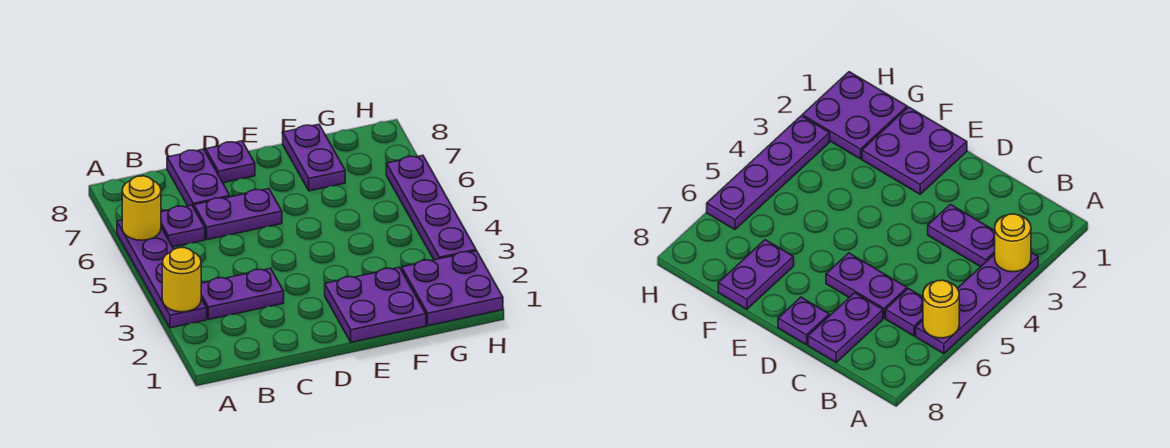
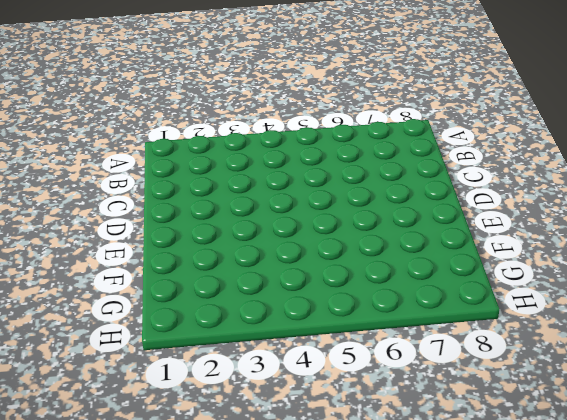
none -> purple plate A3:A6 level 1
none -> purple plate B3:C3 level 1
none -> purple plate B6 level 1

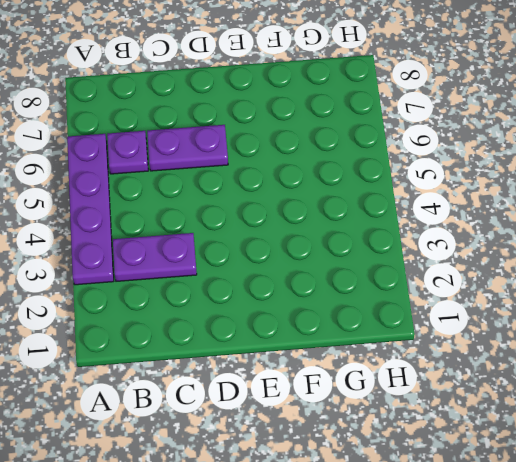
none -> purple plate C7:C8 level 1
none -> purple plate D8 level 1
none -> purple plate E1:F2 level 1

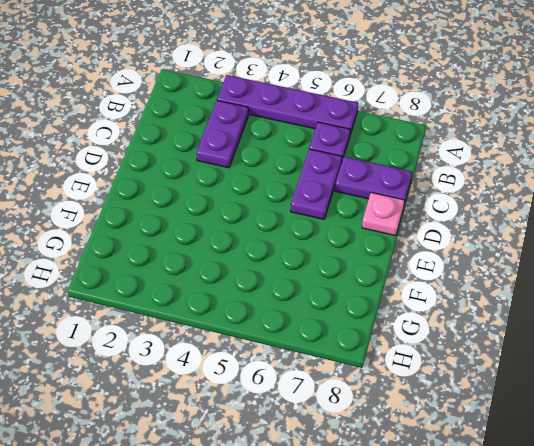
pink plate D8 level 1 -> purple plate D8 level 1
none -> purple plate E1:F2 level 1
none -> purple plate F7:F8 level 1
none -> purple plate G1:H2 level 1

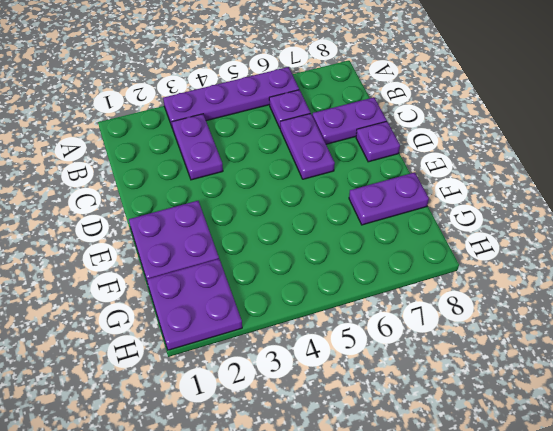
none -> purple plate H3:H6 level 1
none -> yellow round brick A3 level 2
none -> yellow round brick A6 level 2

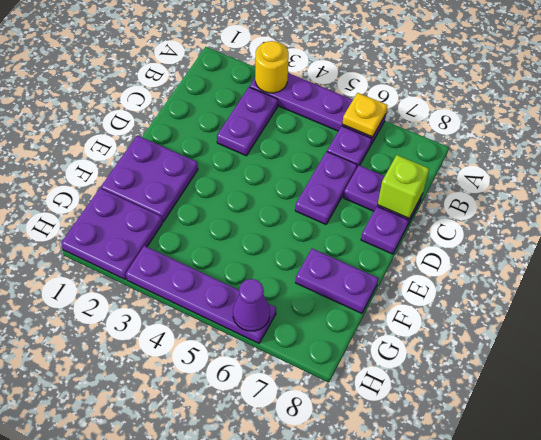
yellow plate A6 level 2 -> yellow round brick A6 level 2
lime brick C8 level 2 -> none
purple cone H6 level 2 -> none

